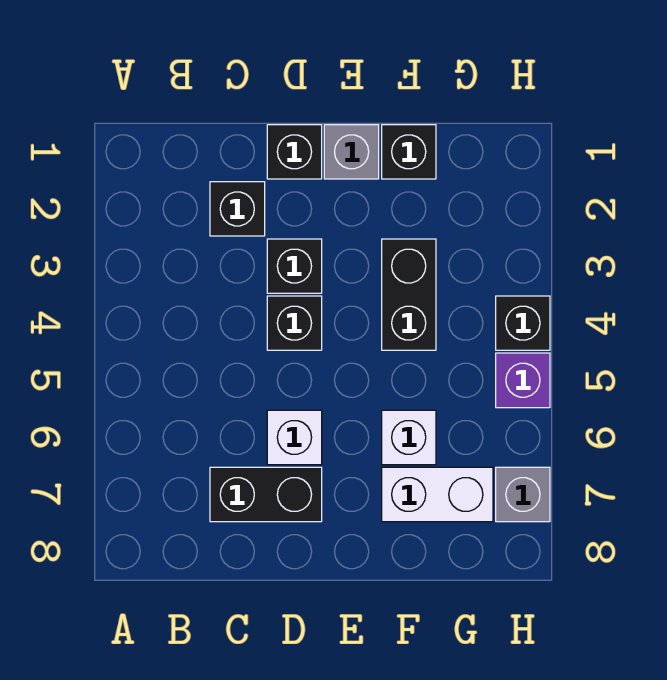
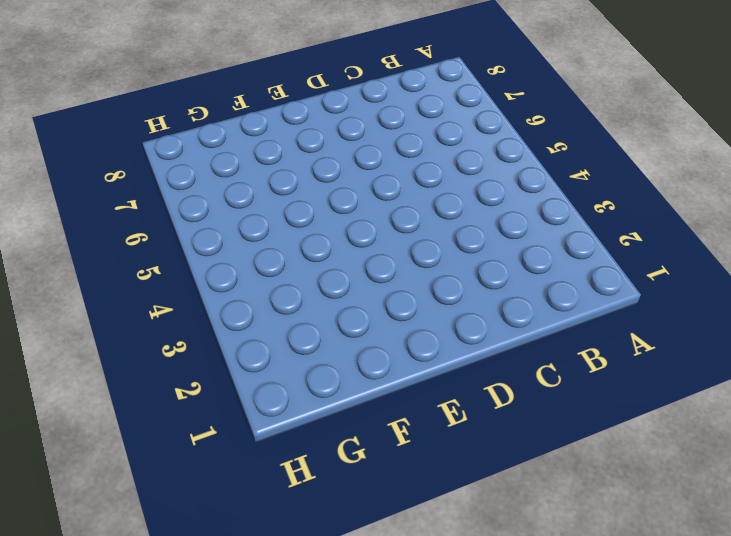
none -> black brick C2 level 1
none -> black brick C7:D7 level 1
none -> black brick D1 level 1

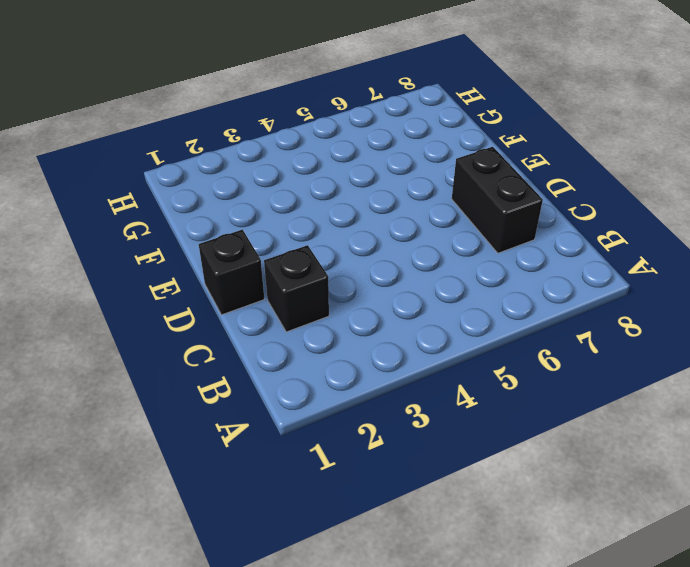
none -> black brick D3 level 1
none -> black brick D4 level 1
none -> white brick D6 level 1

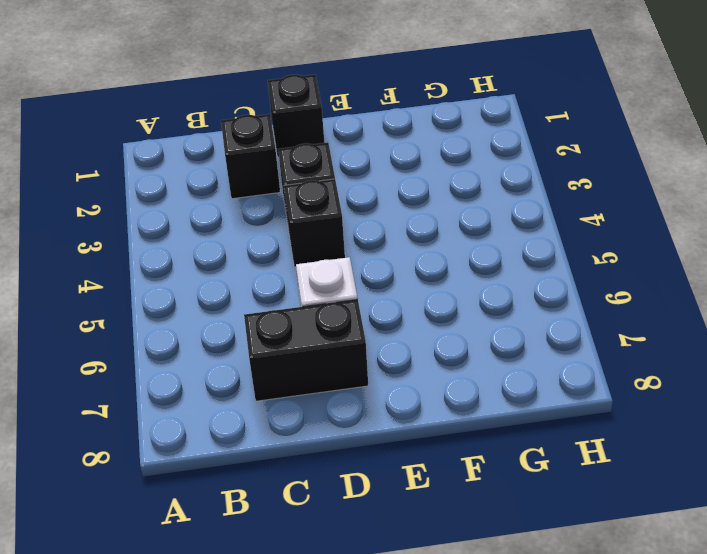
none -> grey brick E1 level 1
none -> black brick F1 level 1
none -> black brick F3:F4 level 1

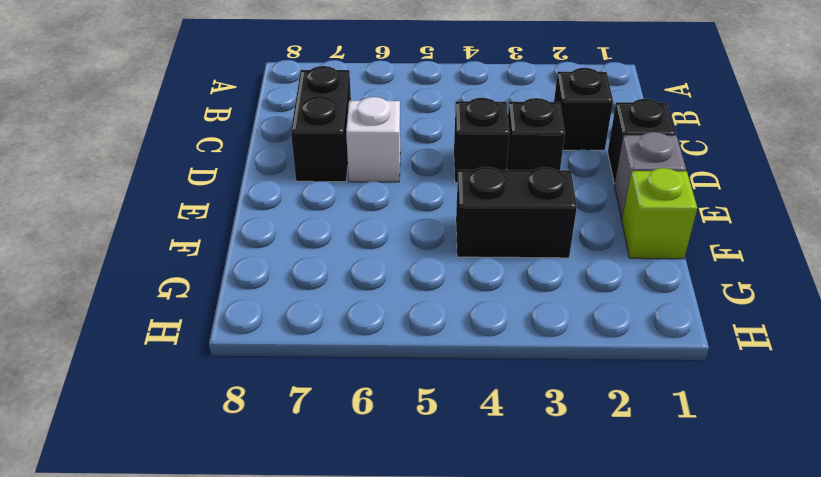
lime brick F1 level 1 -> black brick F1 level 1
none -> white brick F6 level 1
none -> white brick F7:G7 level 1
none -> black brick H4 level 1

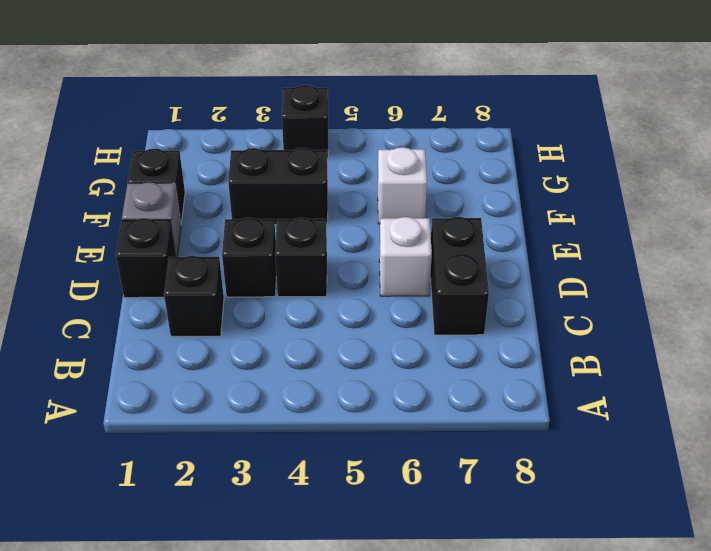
none -> white brick F7:G7 level 1
none -> purple brick H5 level 1
none -> grey brick H7 level 1

